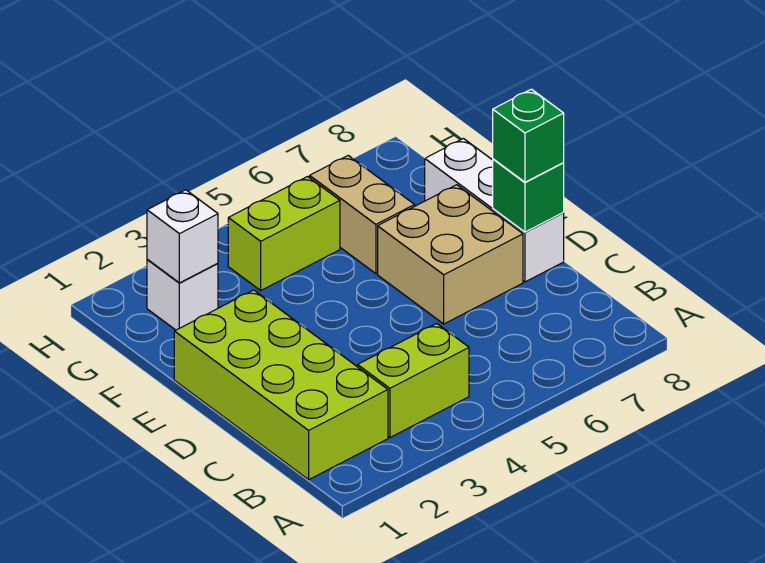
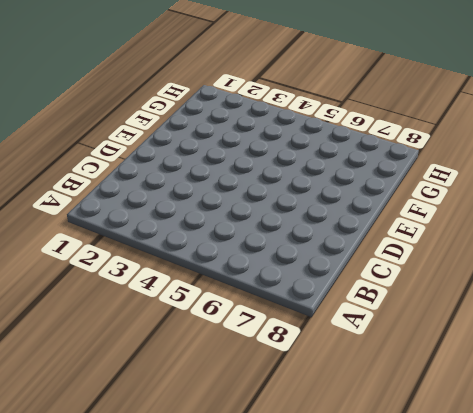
none -> lime brick B1:E2 level 1
none -> lime brick B3:B4 level 1

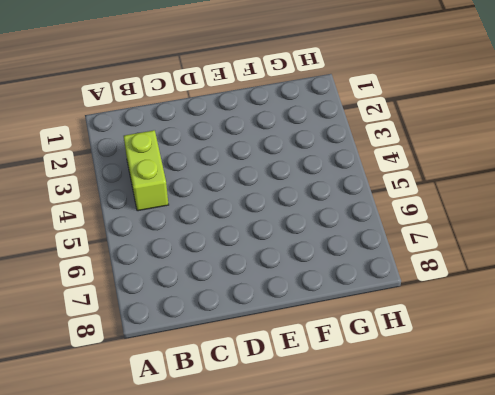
none -> lime brick B1:E2 level 1
none -> tan brick D6:E7 level 1

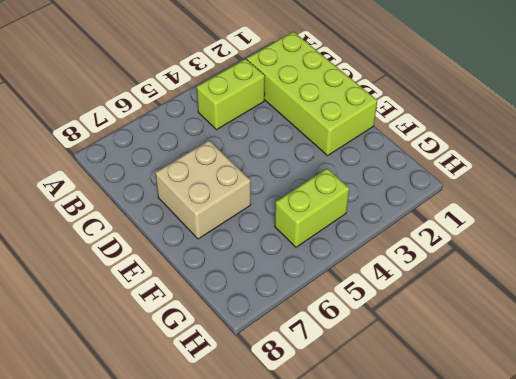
none -> white brick D8:F8 level 1
none -> tan brick F6:G6 level 1

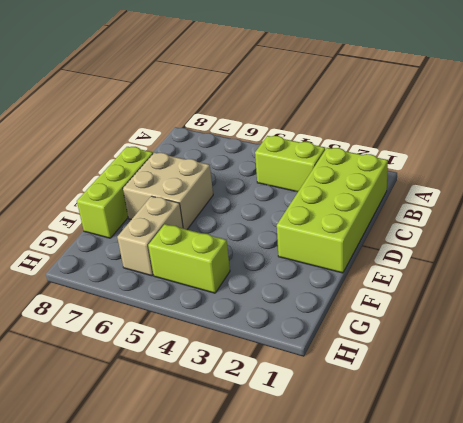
lime brick D8:F8 level 1 -> white brick D8:F8 level 1
none -> white brick G2 level 1
none -> green brick D8 level 2

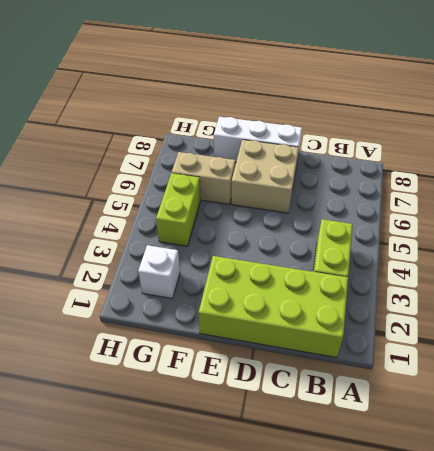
none -> green brick D8 level 2
none -> white brick G2 level 2

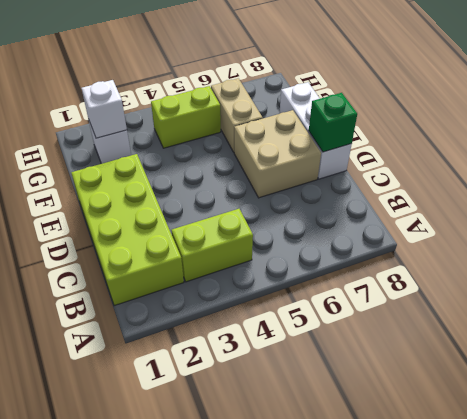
none -> green brick D8 level 3

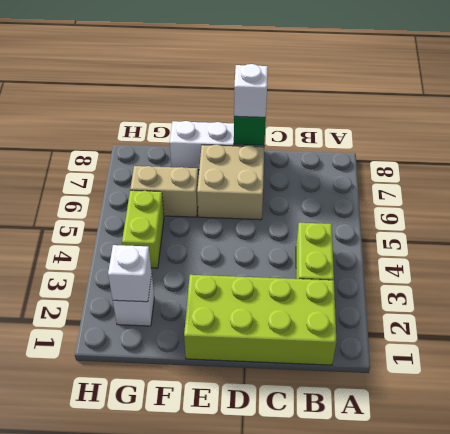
white brick D8 level 3 -> green brick D8 level 3

